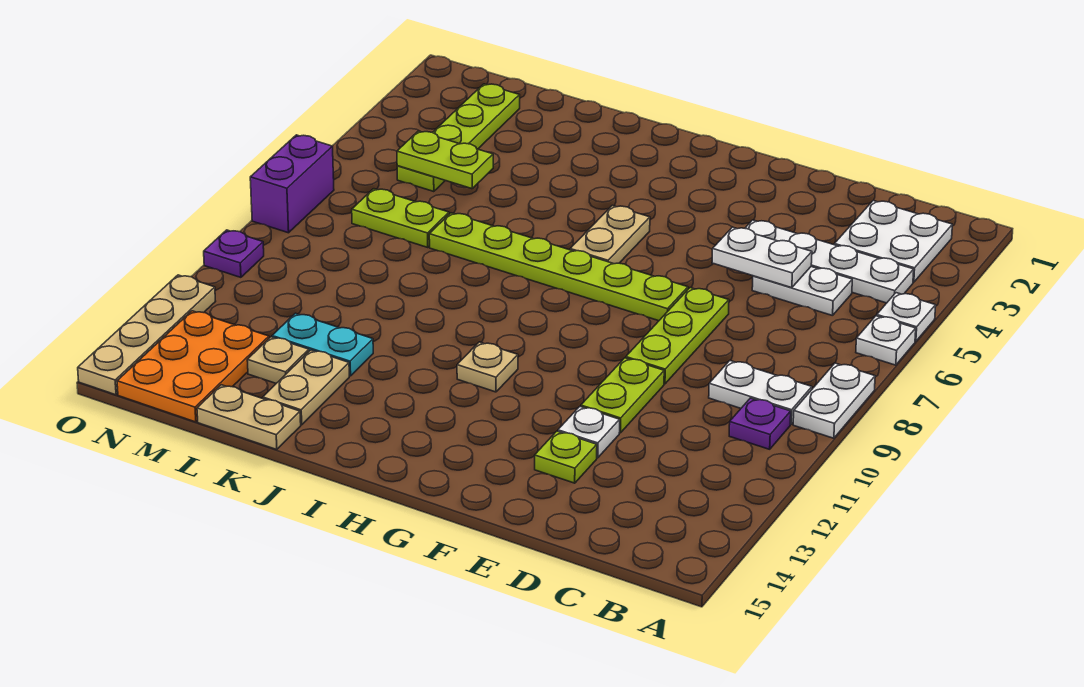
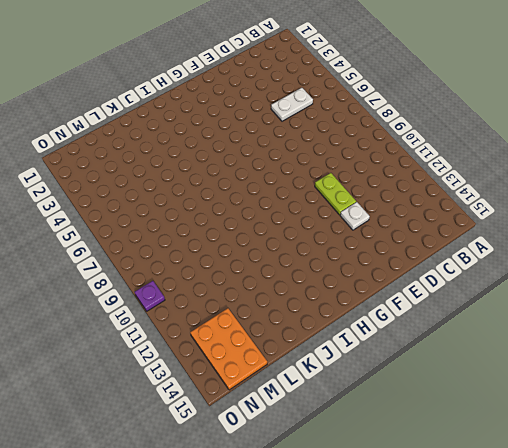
none -> white plate A5 level 1
none -> white plate A6 level 1
none -> white plate A8:A9 level 1

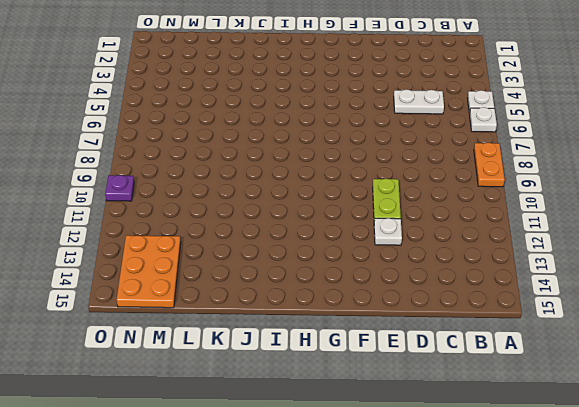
orange plate A8:A9 level 1 -> white plate A8:A9 level 1
none -> white plate B2:C3 level 1
none -> white plate B4:E4 level 1
none -> white plate B9:C9 level 1

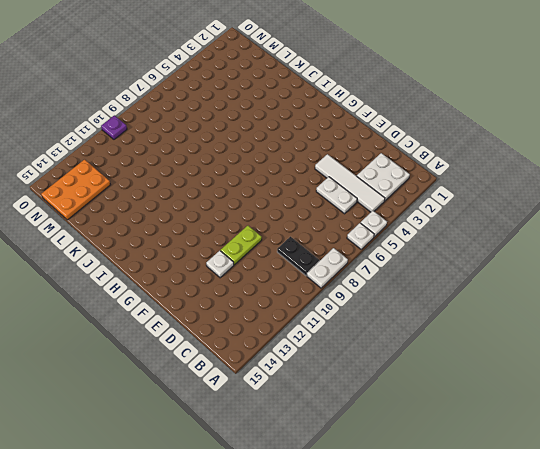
white tile B4:E4 level 1 -> white plate B4:E4 level 1
black plate B9:C9 level 1 -> white plate B9:C9 level 1
none -> purple plate B10 level 1
none -> lime plate E7:E9 level 1
none -> lime plate E13 level 1

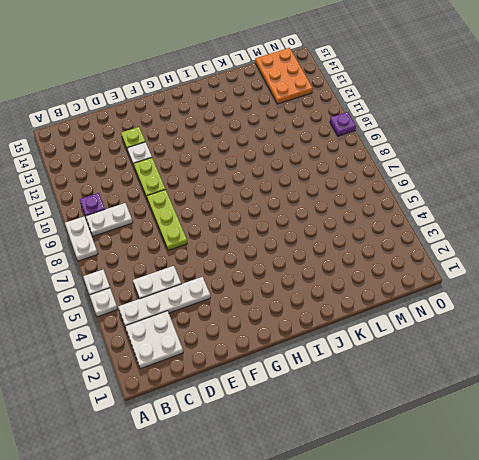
none -> lime plate F7:K7 level 1
none -> tan plate H5:H6 level 1
none -> tan plate H11 level 1

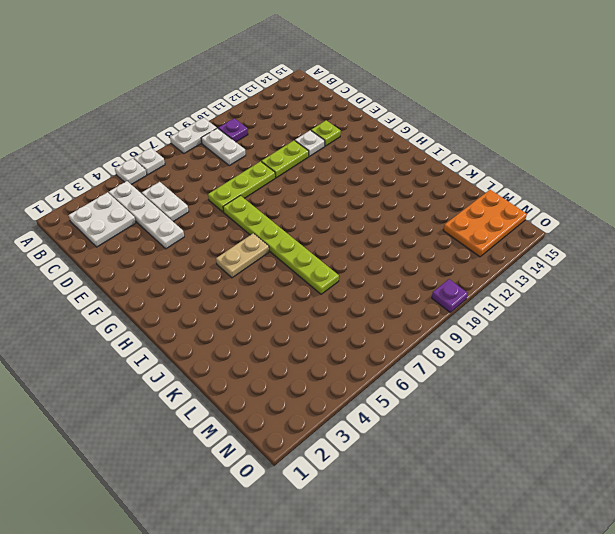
none -> tan plate H11 level 1
none -> cyan plate K12:L12 level 1
none -> tan plate K13:K14 level 1

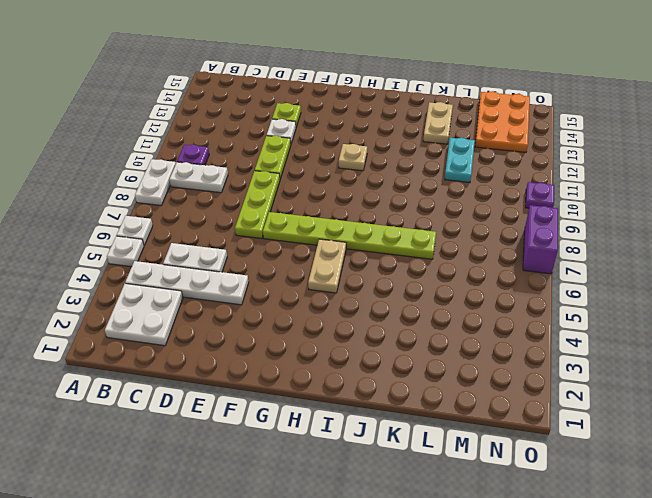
cyan plate L11:L12 level 1 -> cyan plate K12:L12 level 1
none -> tan plate K15:L15 level 1
none -> lime plate L7:M7 level 1
none -> tan plate L13 level 1

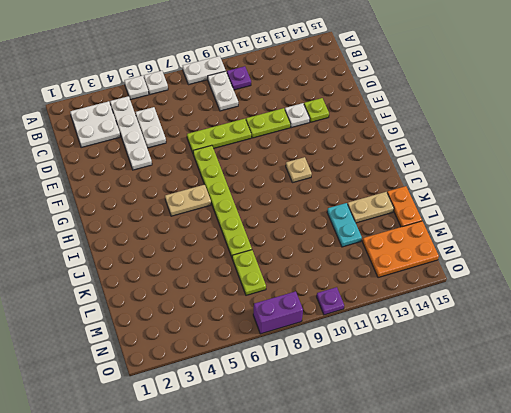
orange plate K15:L15 level 1 -> tan plate K15:L15 level 1
none -> tan plate L13 level 1
none -> lime plate M2:M5 level 1
none -> tan plate O12:O15 level 1

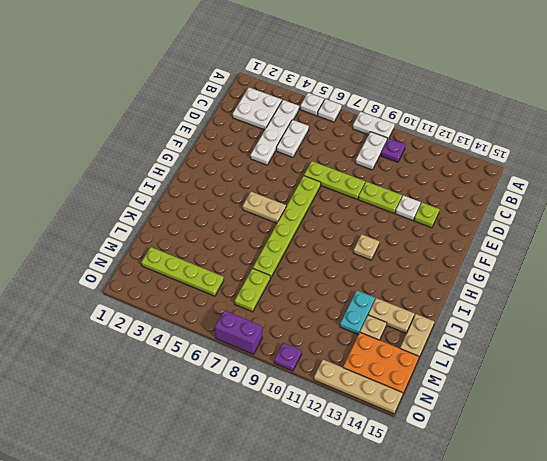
none -> white plate D5:E5 level 2
none -> lime plate L5:M5 level 2

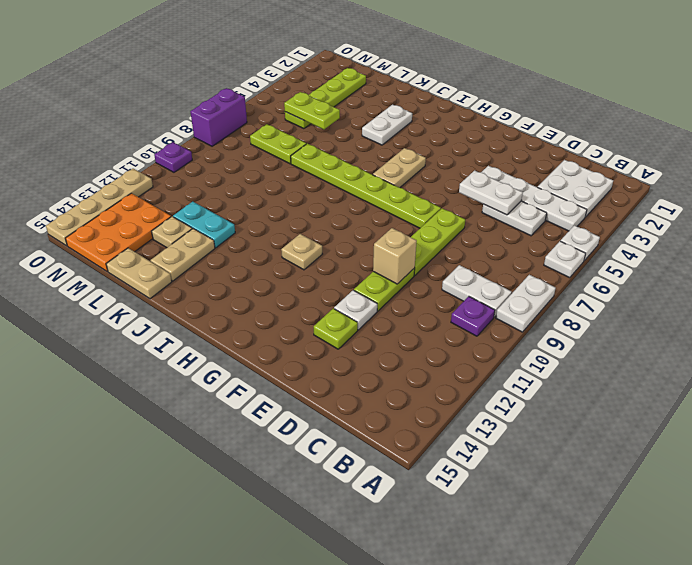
tan brick E10 level 2 -> none
white plate J3:J4 level 1 -> none

